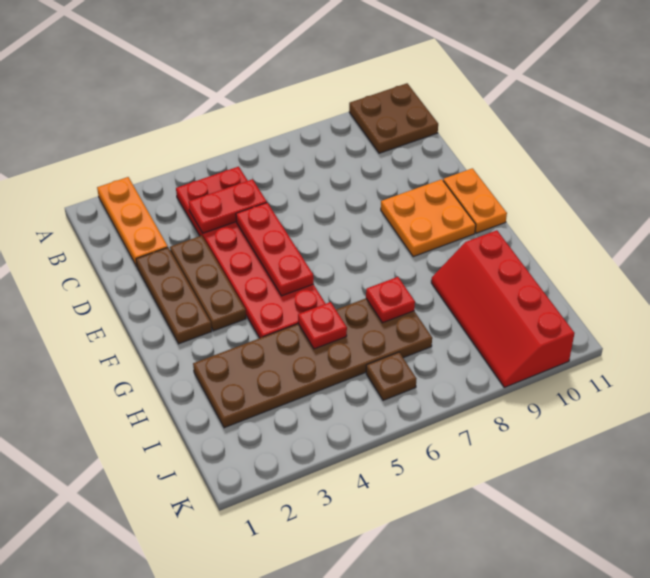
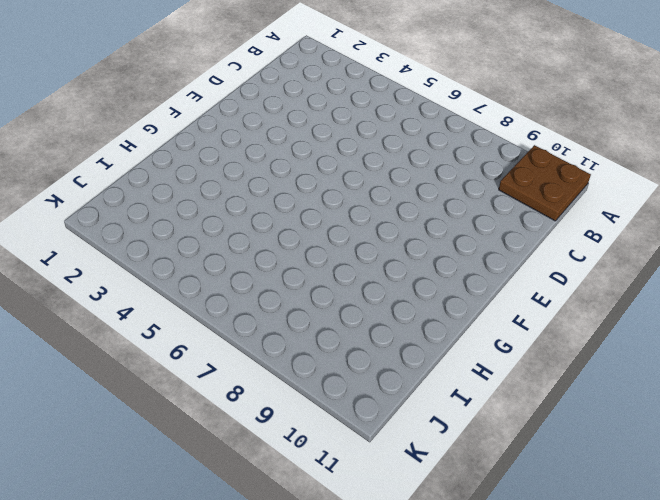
none -> orange plate A2:C2 level 1
none -> red plate B4:G5 level 1
none -> brown plate D2:F2 level 1

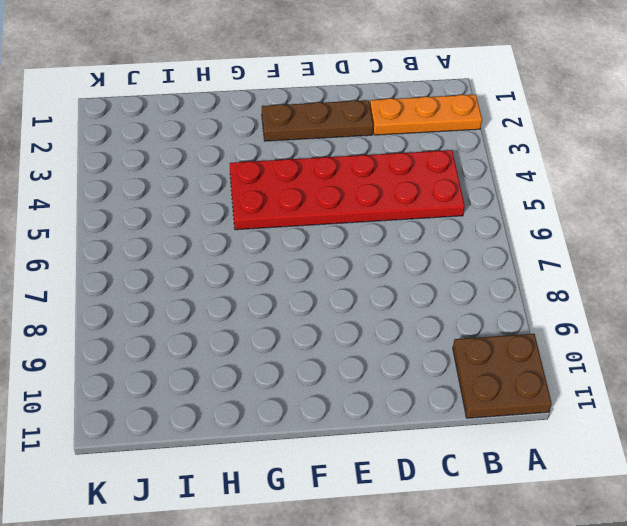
none -> brown plate D3:F3 level 1
none -> orange plate E9:F10 level 1
none -> orange plate E11:F11 level 1

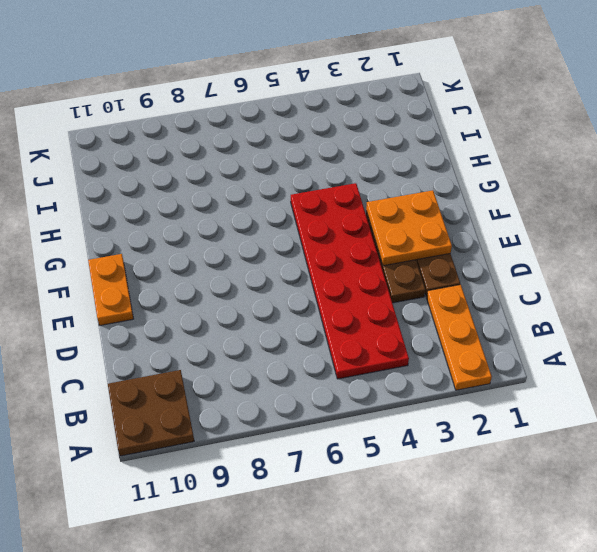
orange plate E2:F3 level 2 -> orange plate E9:F10 level 1
none -> brown plate H2:I7 level 1
none -> red slope H9:K10 level 1 top 10
none -> brown plate J6 level 1

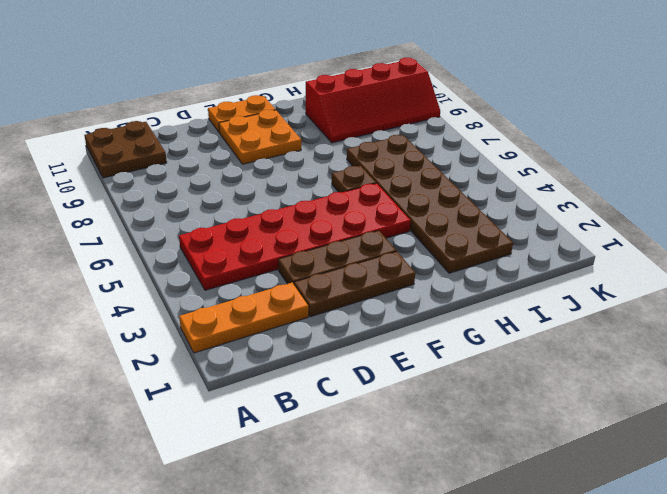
brown plate G6 level 1 -> brown plate J6 level 1
none -> red plate C4:C5 level 2
none -> red plate D5:F5 level 2
none -> red plate H5 level 2

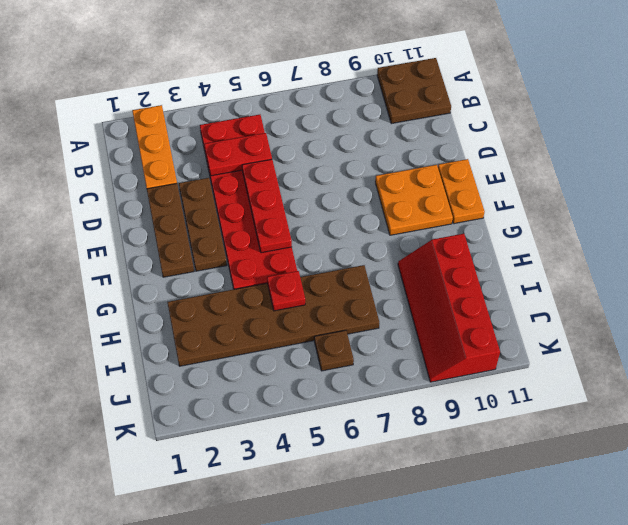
none -> red plate H7 level 2

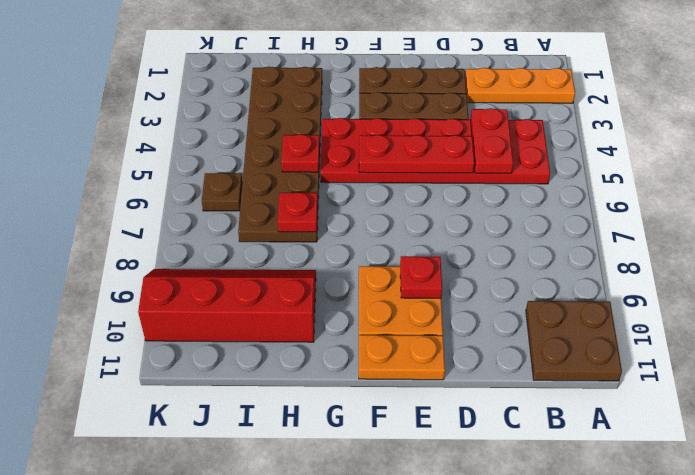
red plate E9 level 2 -> none

